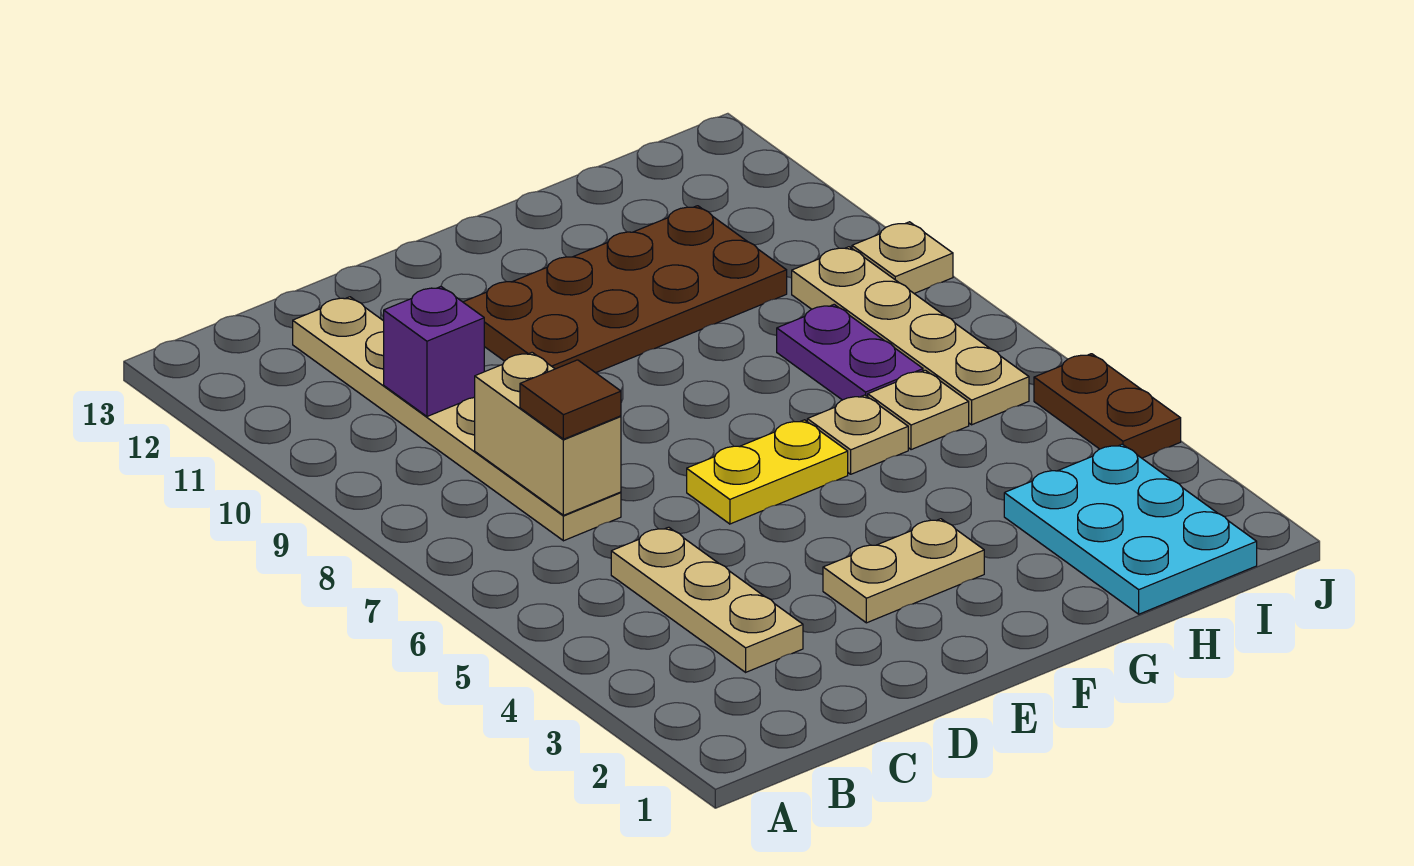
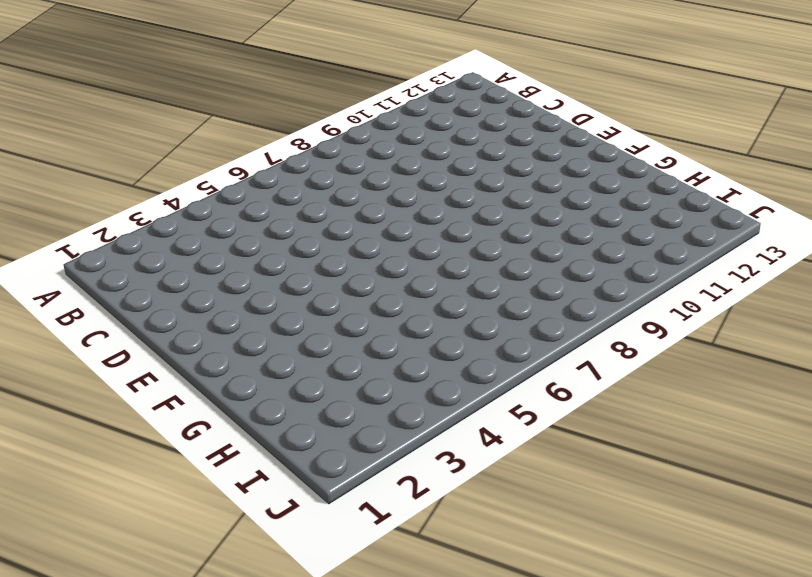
none -> tan plate C3:C5 level 1
none -> tan plate C7:C12 level 1
none -> tan plate E3:F3 level 1

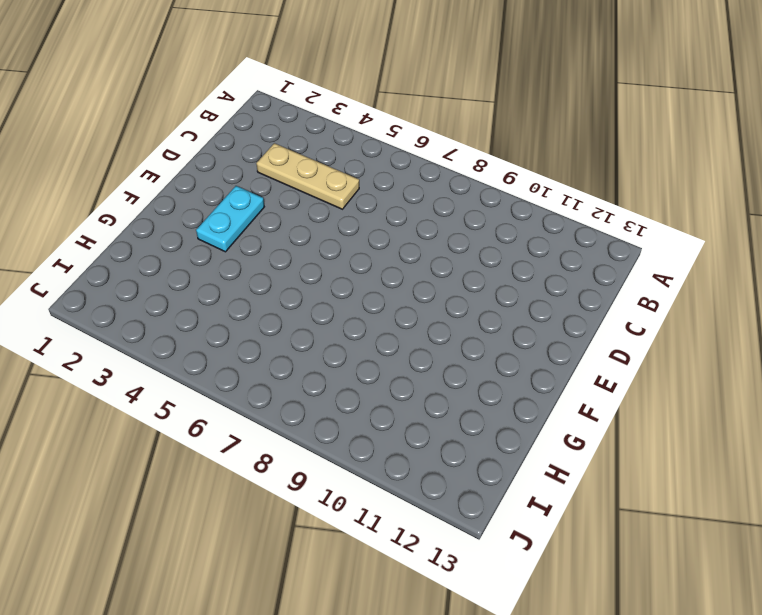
cyan plate E3:F3 level 1 -> tan plate E3:F3 level 1
none -> tan plate C7:C12 level 1
none -> yellow plate E6:F6 level 1
none -> brown plate E10:H11 level 1

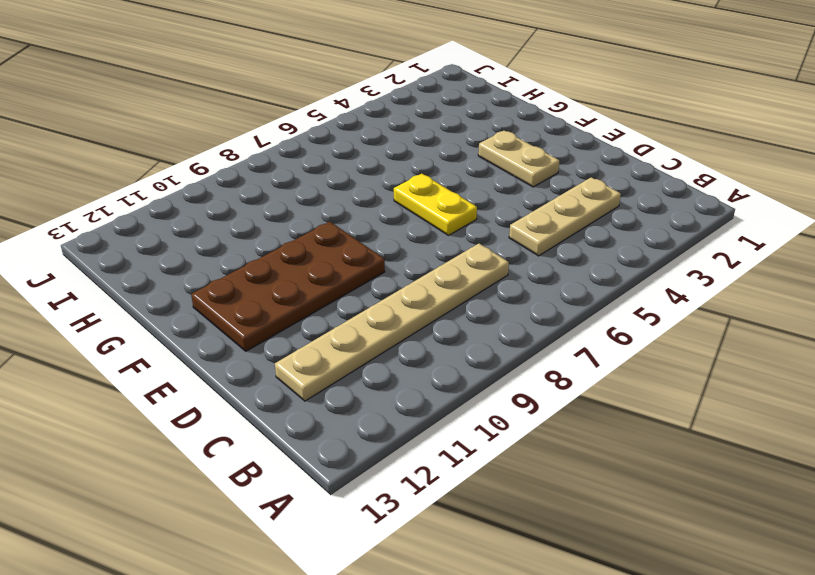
brown plate E9:F12 level 1 -> brown plate E10:H11 level 1
none -> tan plate G6 level 1
none -> cyan plate H1:I3 level 1
none -> tan plate H6 level 1

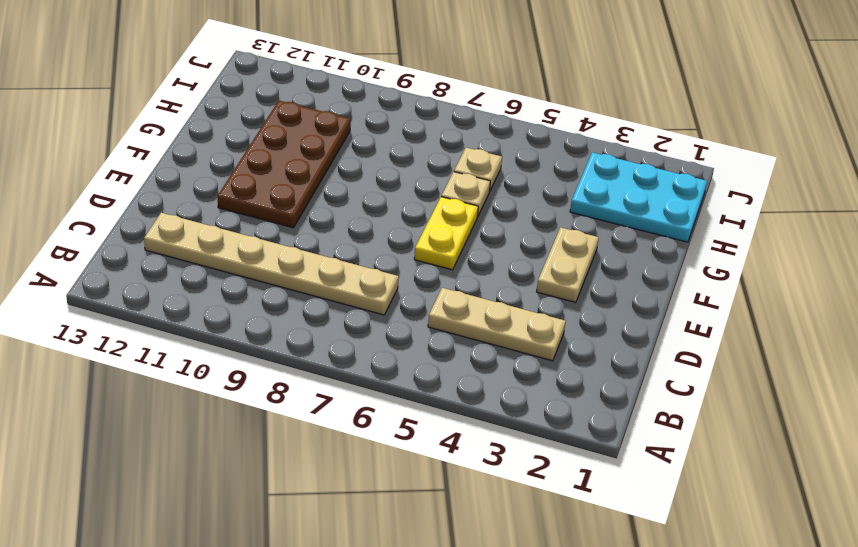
none -> purple plate H7:H8 level 1
none -> tan plate I6:I9 level 1
none -> brown plate J4:J5 level 1

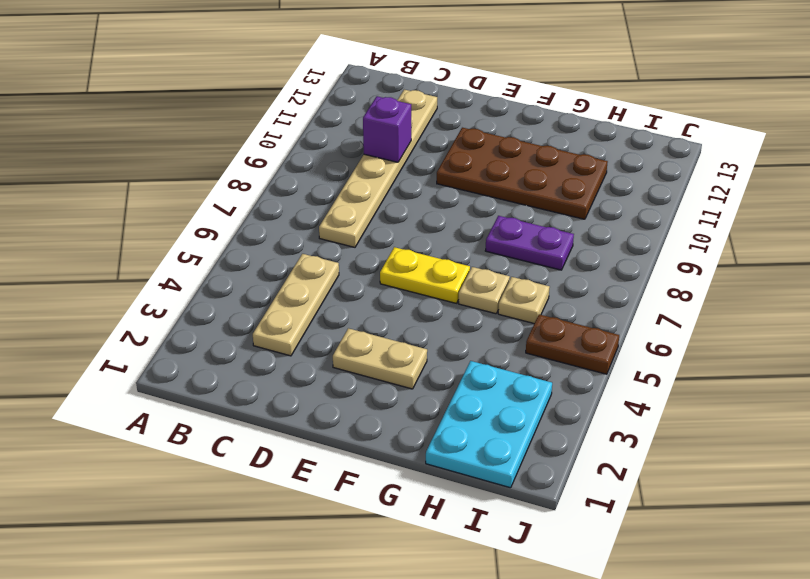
purple plate G8:H8 level 1 -> purple plate H7:H8 level 1
brown plate I5:J5 level 1 -> brown plate J4:J5 level 1
none -> tan plate I6:I9 level 1
none -> tan plate J9 level 1
none -> tan brick C7:C8 level 2

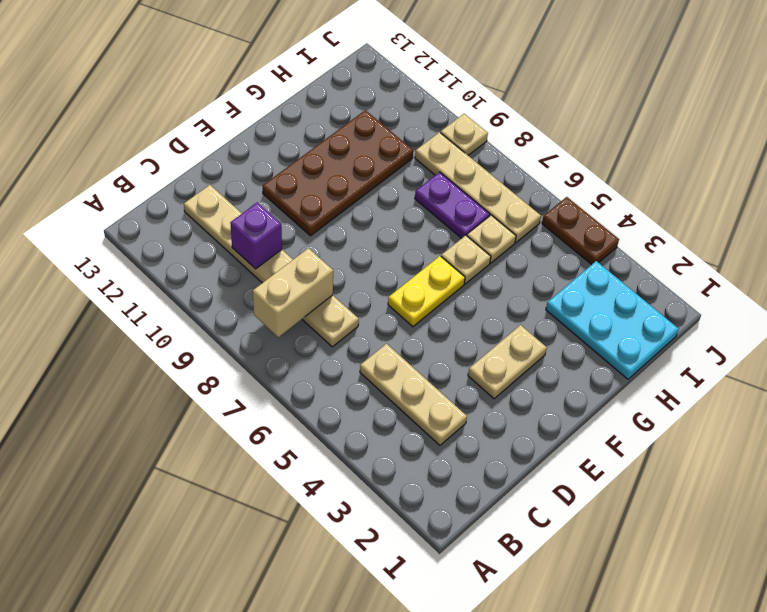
tan brick B8:C8 level 2 -> tan brick C7:C8 level 2
none -> brown tile C7 level 3

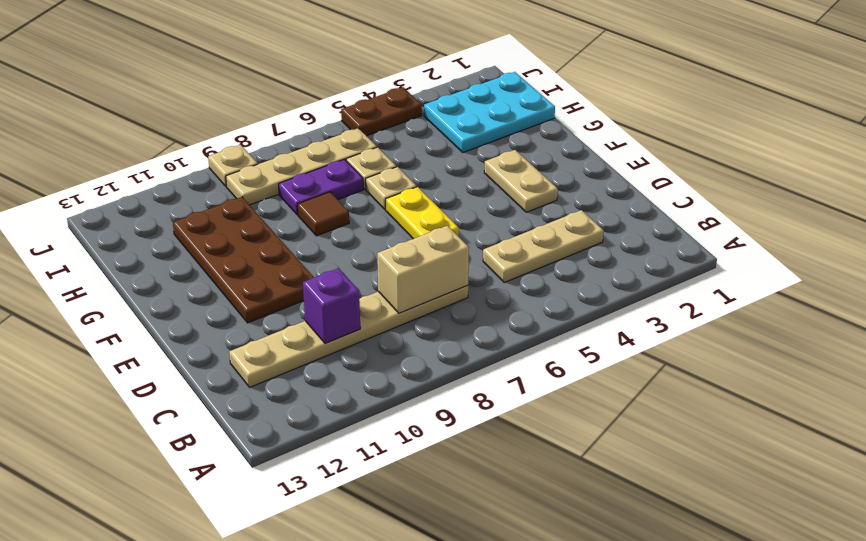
brown tile G8 level 1 -> brown tile C7 level 3

